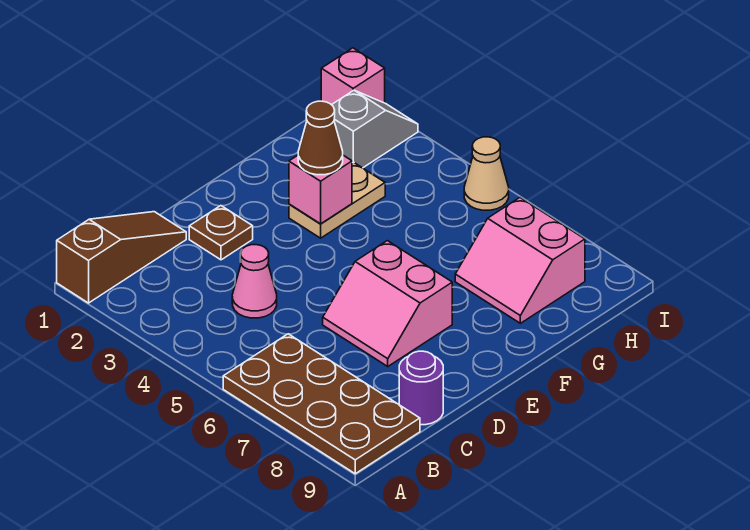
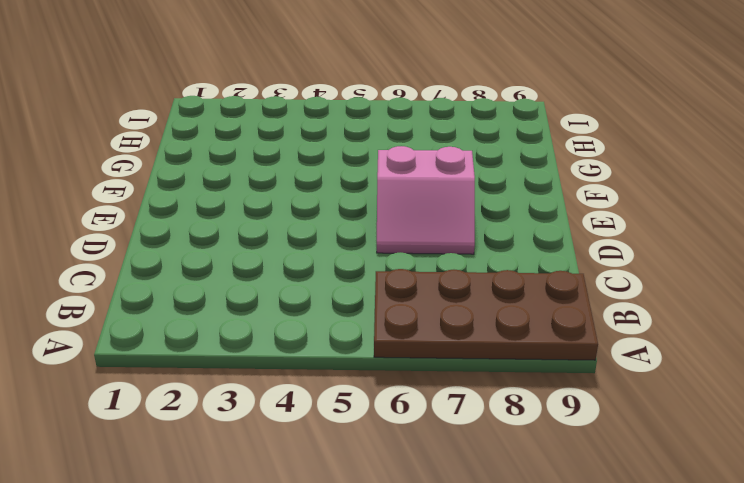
none -> brown slope A1:C1 level 1 top A
none -> pink cone C4 level 1
none -> purple round brick C9 level 1

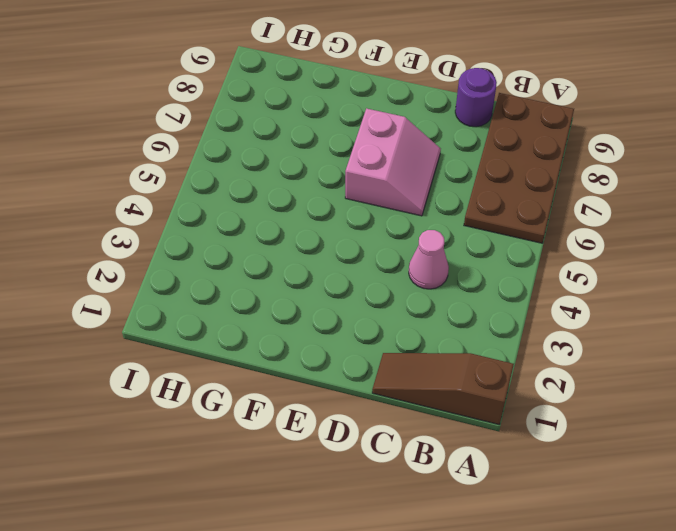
none -> brown plate D2 level 1
none -> tan plate F3:G3 level 1
none -> pink slope G7:H8 level 1 top H

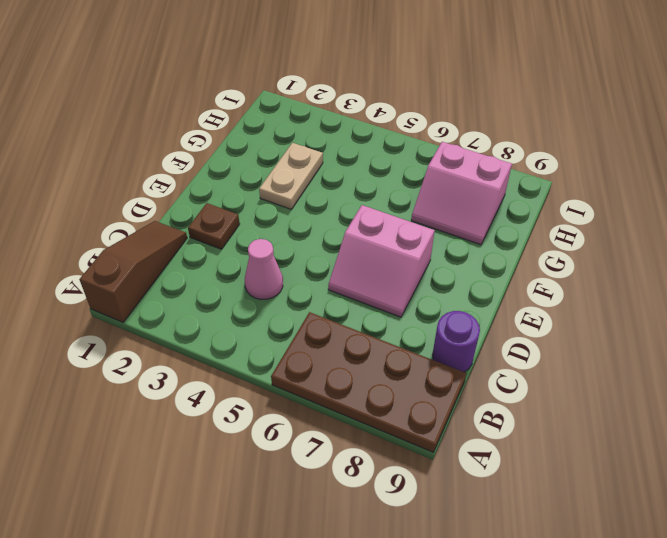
none -> grey slope H2:I2 level 1 top H
none -> pink brick I1 level 1
none -> tan cone I5 level 1

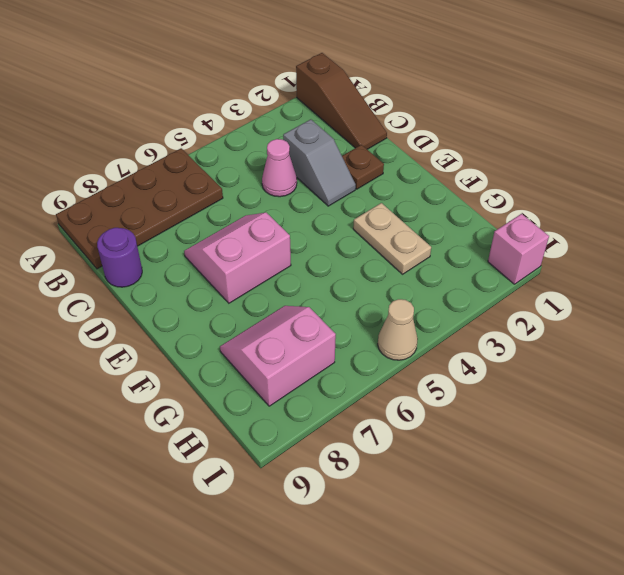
grey slope C3:D3 level 1 top C -> grey slope H2:I2 level 1 top H
none -> pink brick F3 level 2
none -> brown cone F3 level 3

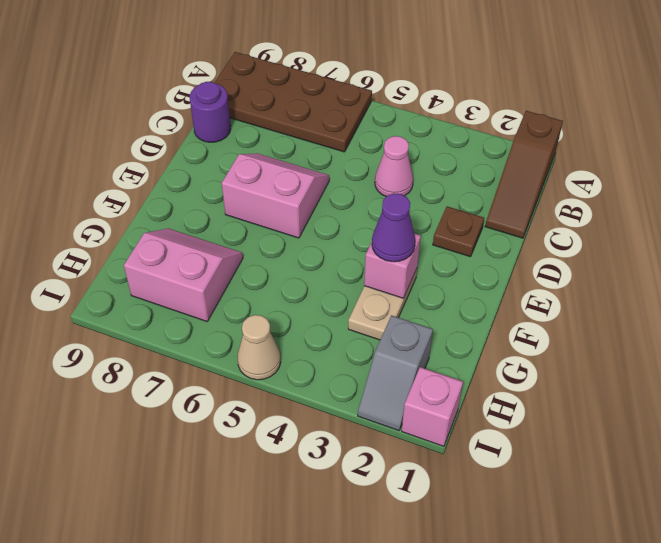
purple cone F3 level 3 -> brown cone F3 level 3

